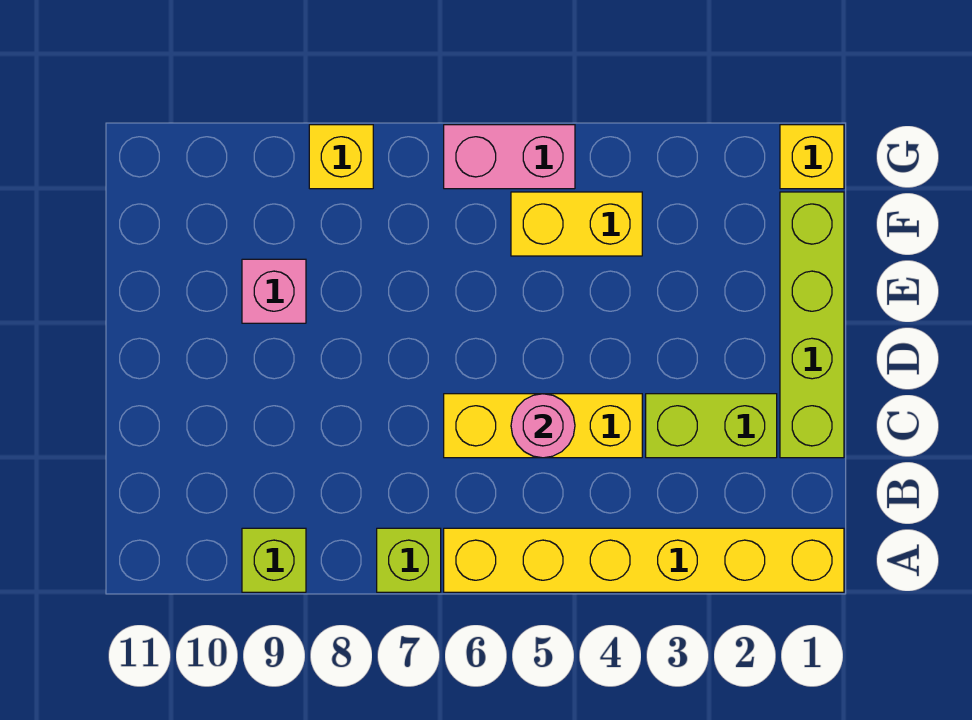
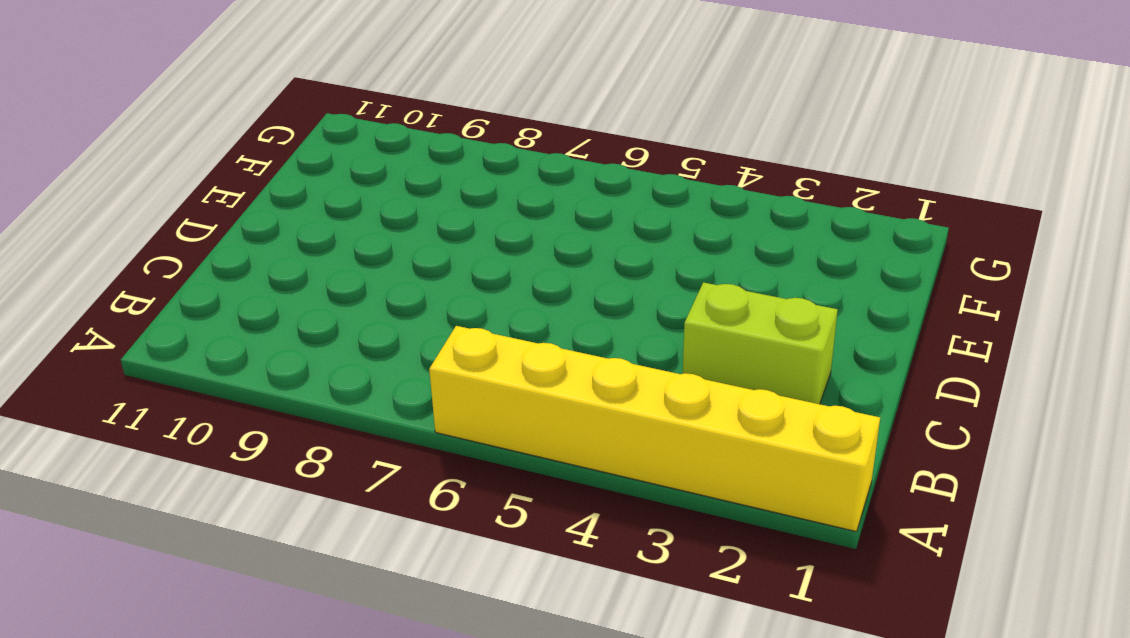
none -> lime brick A7 level 1
none -> lime brick A9 level 1
none -> lime brick C1:F1 level 1

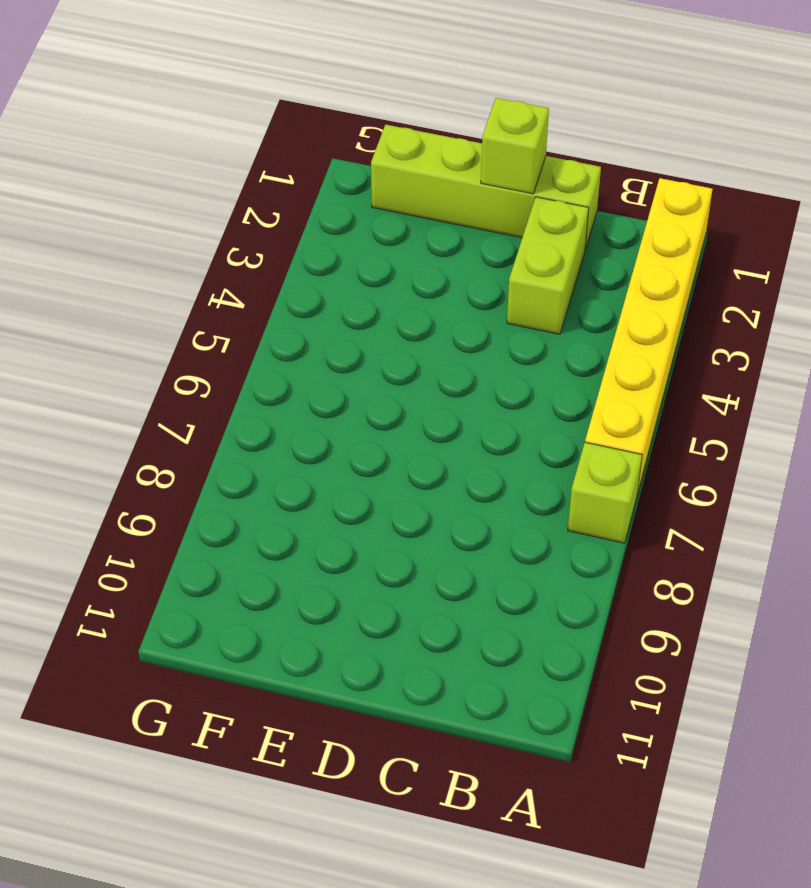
lime brick D1 level 2 -> lime brick A9 level 1
none -> yellow brick C4:C6 level 1
none -> pink brick E9 level 1
none -> yellow brick F4:F5 level 1

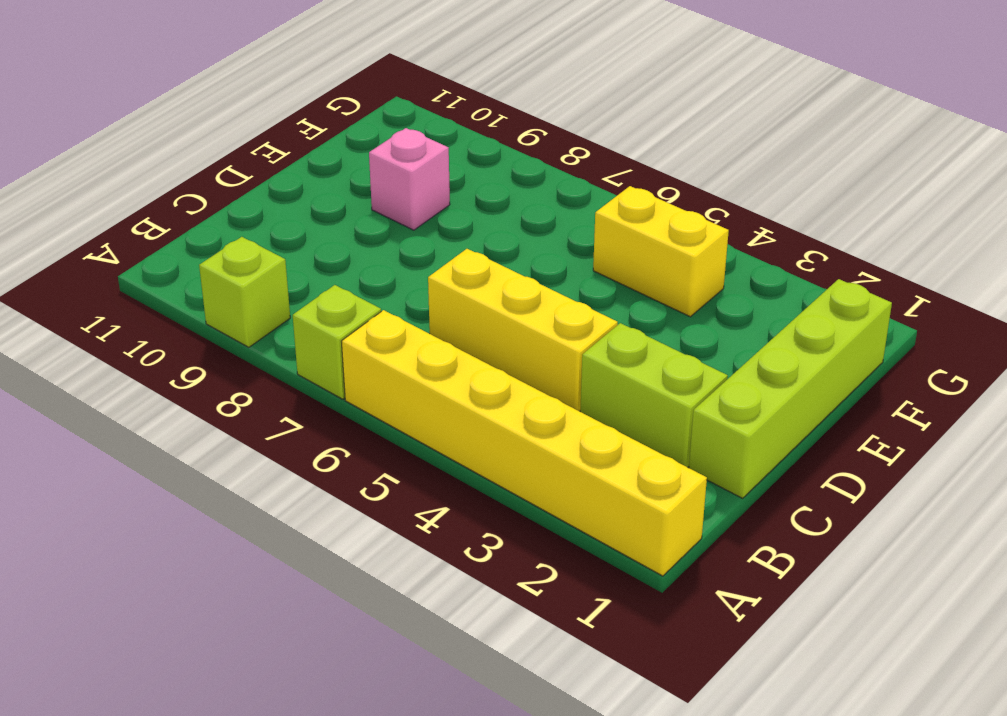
none -> yellow brick G1 level 1
none -> pink brick G5:G6 level 1
none -> yellow brick G8 level 1

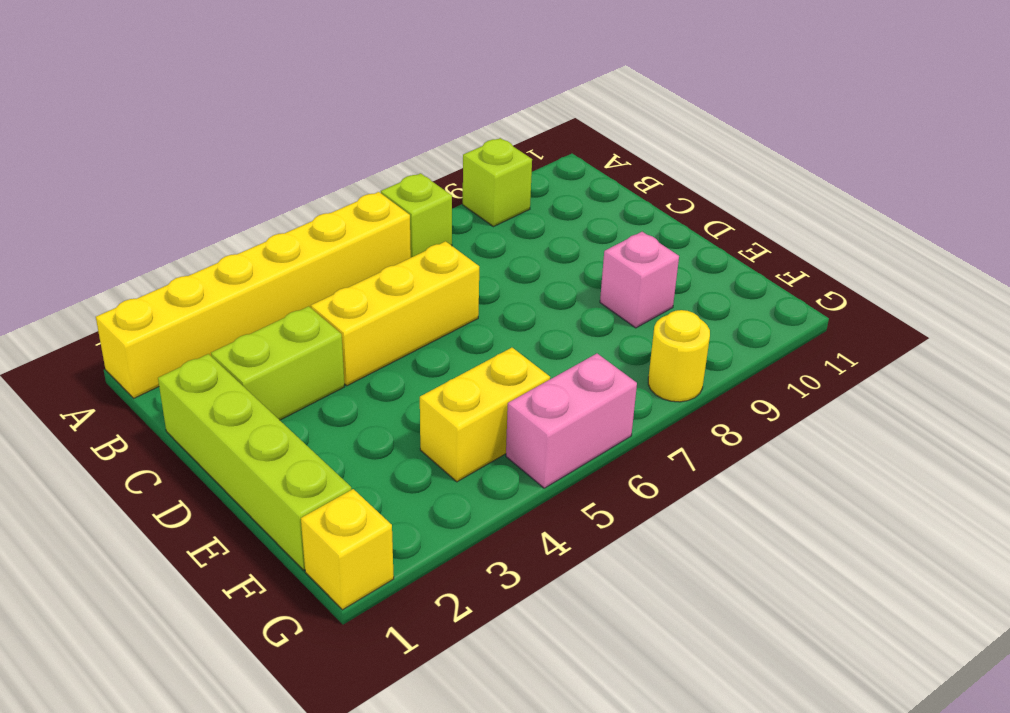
yellow round brick G8 level 1 -> yellow brick G8 level 1
none -> pink round brick C5 level 2

